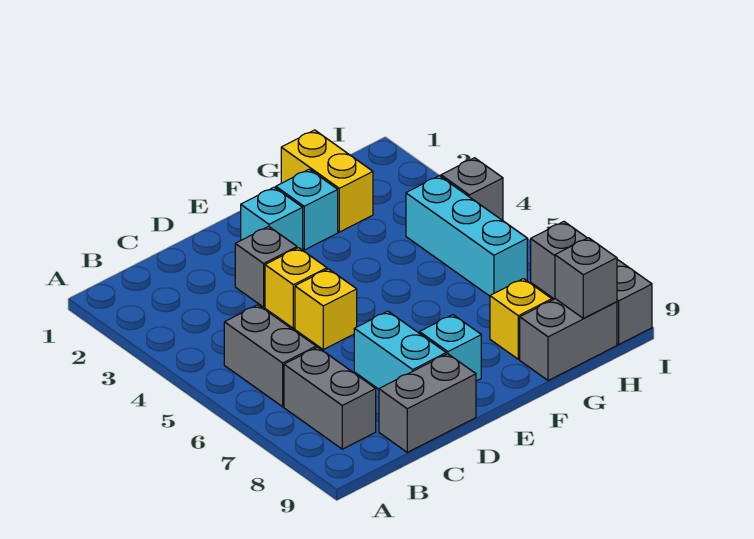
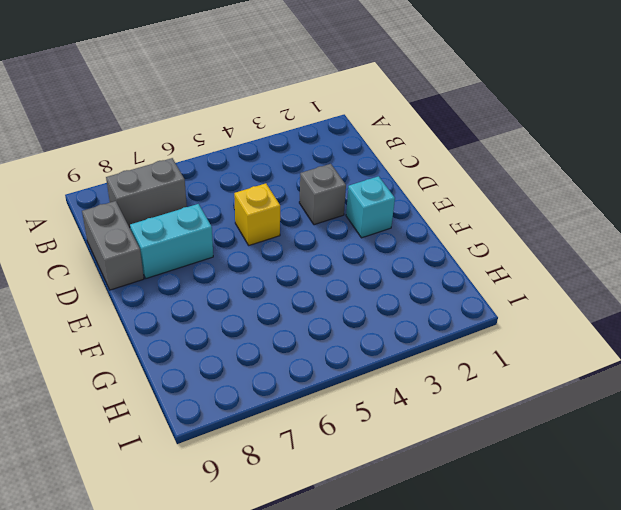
none -> grey brick B5:B6 level 1
none -> yellow brick D4 level 1
none -> cyan brick E8 level 1

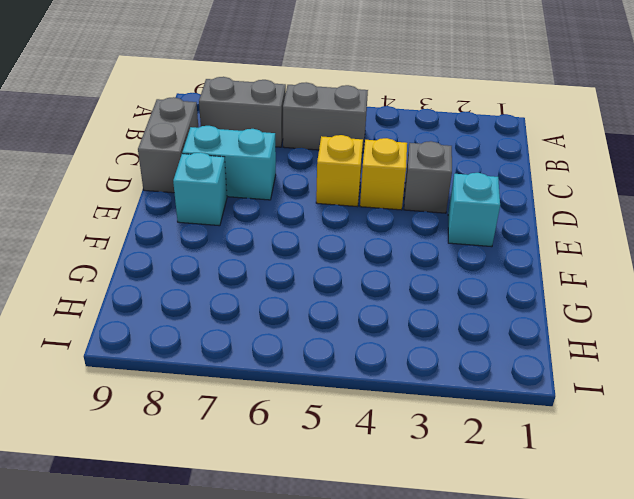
none -> cyan brick F2 level 1
none -> yellow brick G1:G2 level 1
none -> yellow brick G8 level 1

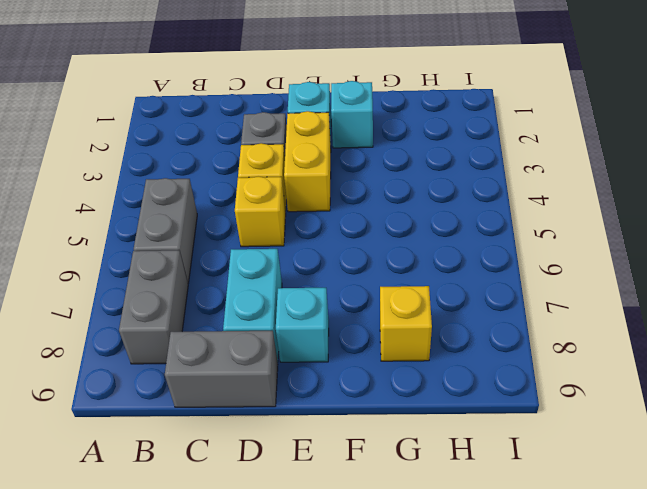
yellow brick E3:E4 level 1 -> yellow brick G1:G2 level 1
none -> grey brick G9:H9 level 1
none -> cyan brick H4:H6 level 1
none -> grey brick I4 level 1

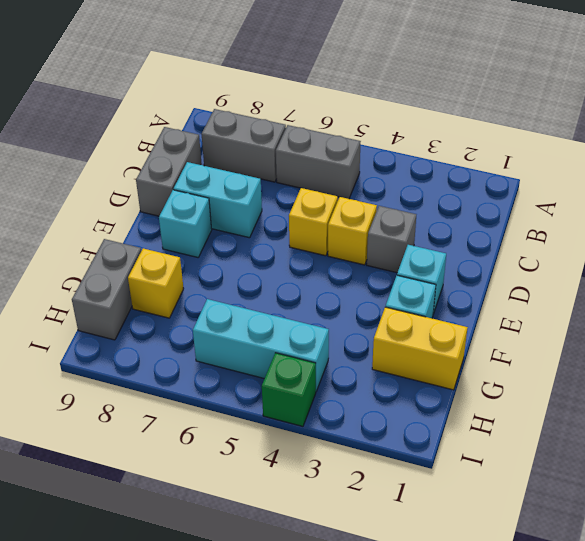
green brick I4 level 1 -> grey brick I4 level 1
none -> grey brick I7:I9 level 1
none -> grey brick H9 level 2

